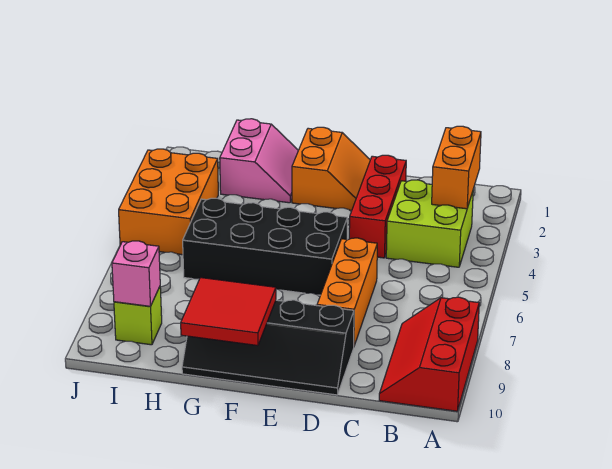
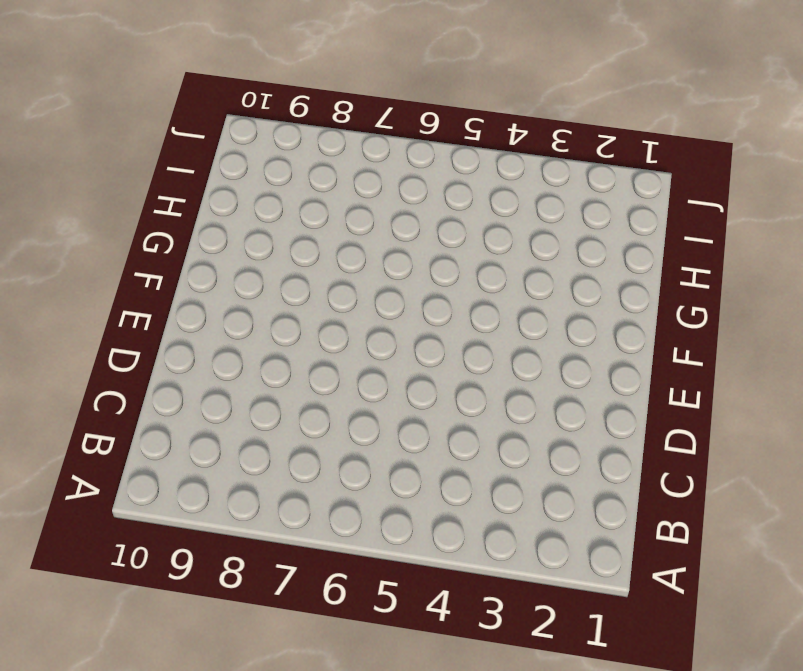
none -> red slope A8:B10 level 1 top A
none -> lime brick B3:C4 level 1
none -> red brick D2:D4 level 1

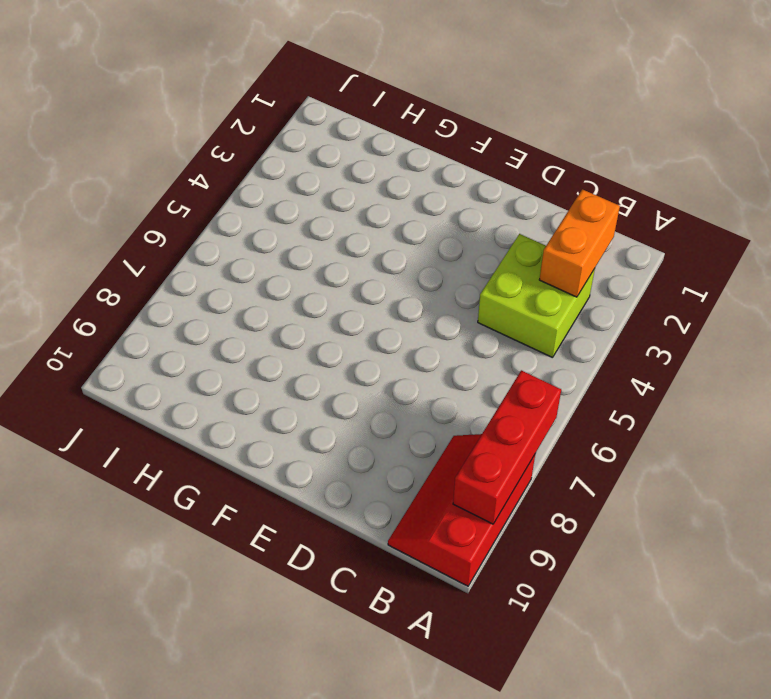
red brick A7:A9 level 2 -> red brick D2:D4 level 1
none -> orange brick D6:D8 level 1
none -> black slope D9:G10 level 1 top 9
none -> orange slope E1:F2 level 1 top F

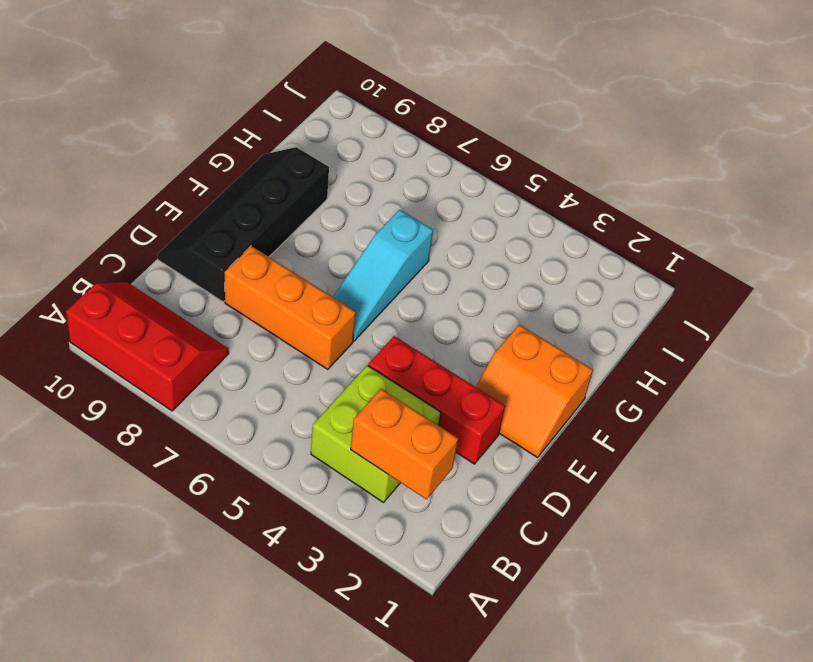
cyan slope E6:G6 level 1 top G -> black brick E5:H6 level 1
none -> pink slope G1:H2 level 1 top H
none -> orange brick I3:J5 level 1
none -> lime brick I9 level 1

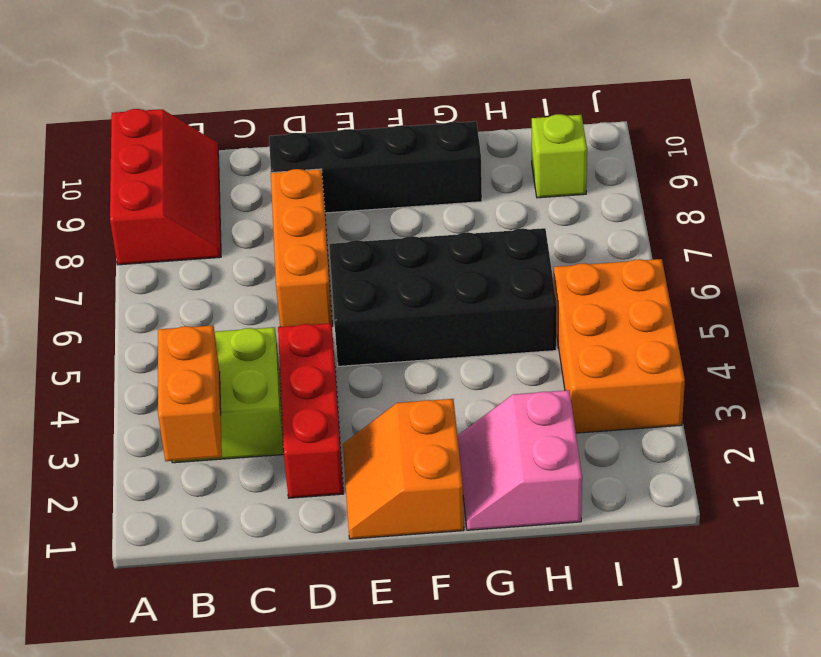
none -> red tile F9:G10 level 2
none -> pink brick I9 level 2

